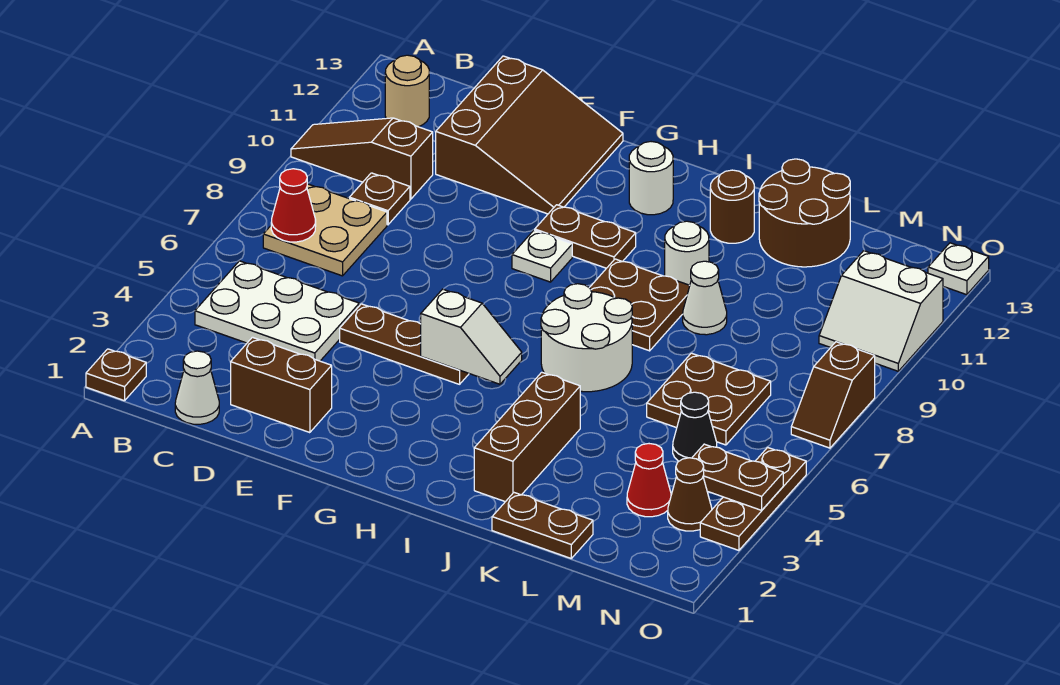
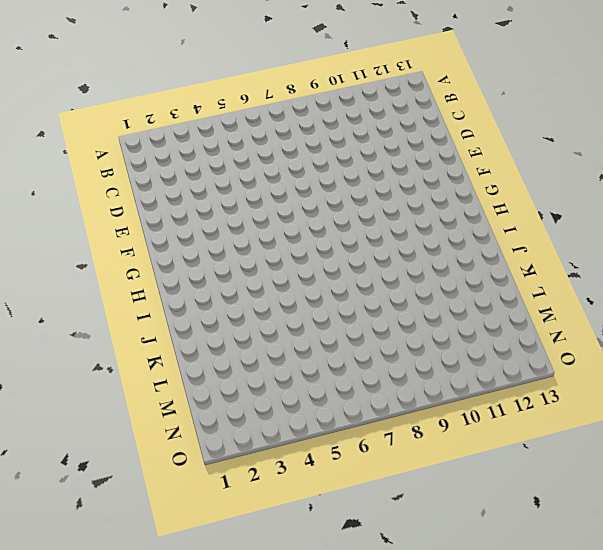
none -> brown plate A1 level 1
none -> brown slope A10:C10 level 1 top C
none -> white plate B4:D5 level 1
none -> tan plate B7:C8 level 1

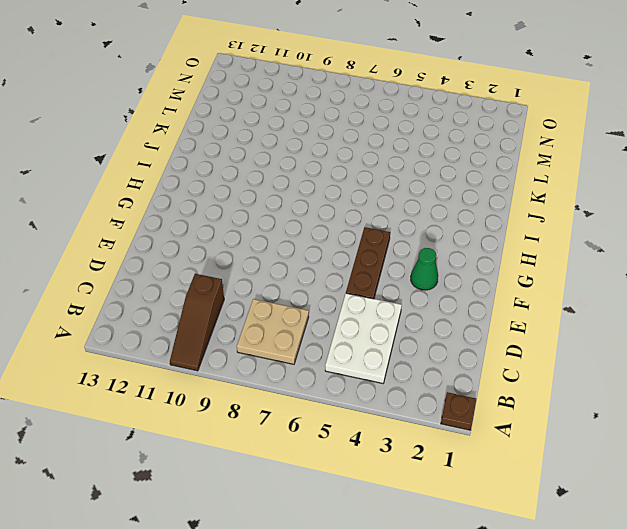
green cone F3 level 1 -> none
none -> tan round brick B12 level 1
none -> white cone C1 level 1
none -> brown plate C9 level 1
none -> brown brick D2:E2 level 1

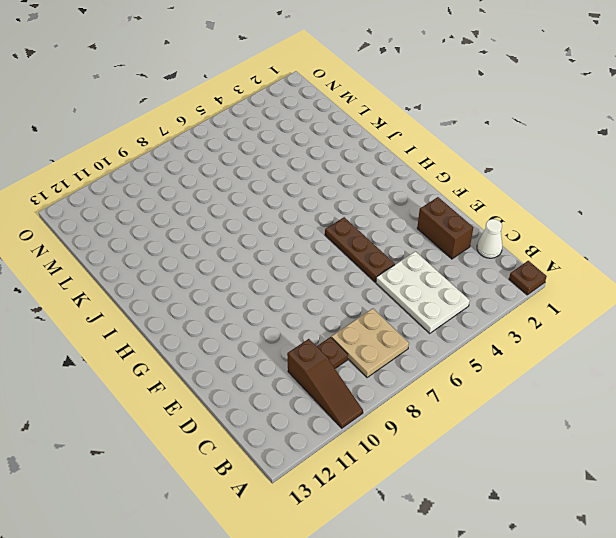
none -> tan round brick B12 level 1
none -> brown slope D11:F13 level 1 top D
none -> white plate G9 level 1
none -> brown plate G10:H10 level 1

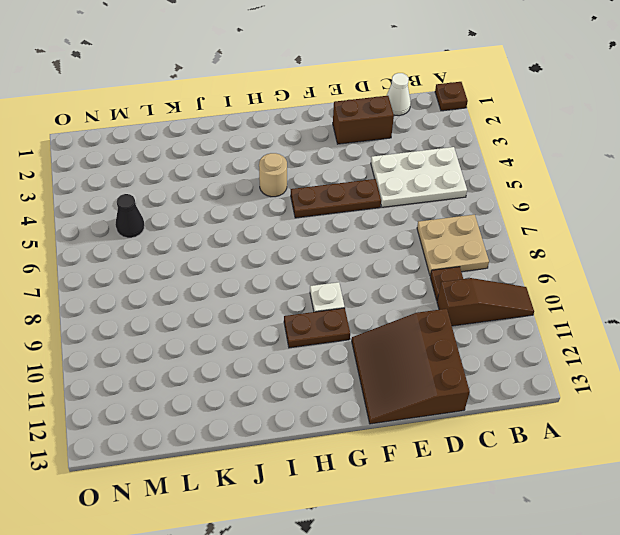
tan round brick H4 level 1 -> tan round brick B12 level 1
none -> white round brick H12 level 1
none -> white round brick I6:J7 level 1
none -> brown plate I8:J9 level 1
none -> brown brick J2:J4 level 1

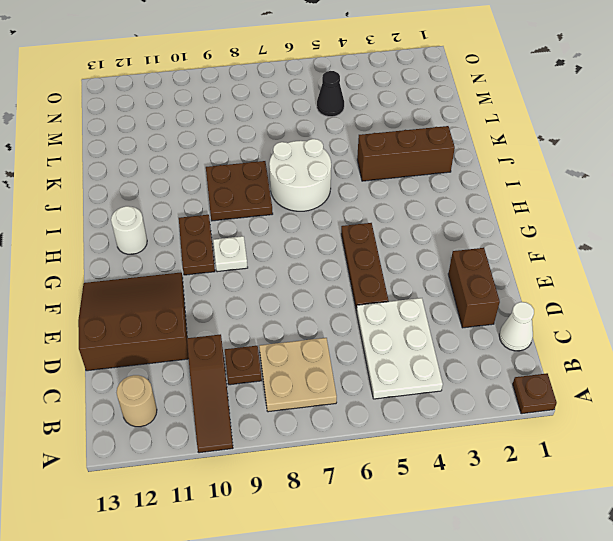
none -> white round brick J10 level 1
none -> brown round brick J12 level 1
none -> brown plate K1:L1 level 1
none -> white cone K9 level 1

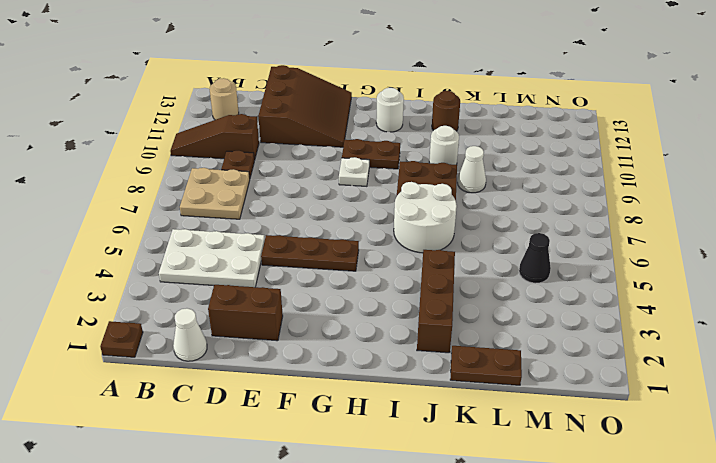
none -> brown round brick K12:L13 level 1
none -> brown plate L6:M7 level 1
none -> red cone M3 level 1
none -> brown cone N3 level 1

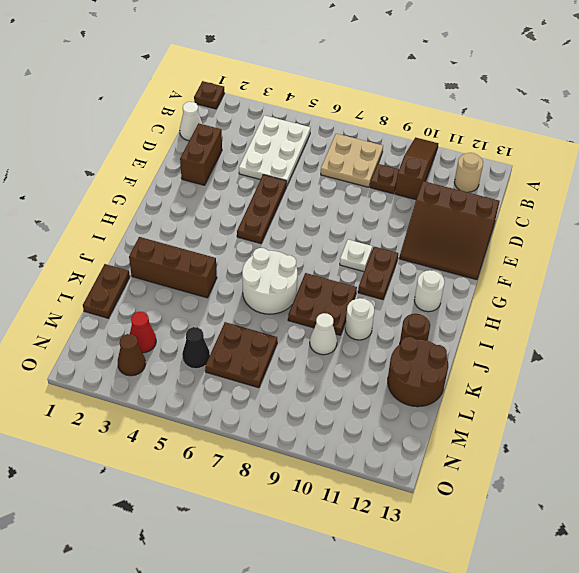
none -> white slope N10:O11 level 1 top 11
none -> brown plate O3:O5 level 1
none -> brown slope O7:O8 level 1 top 8
none -> white plate O13 level 1

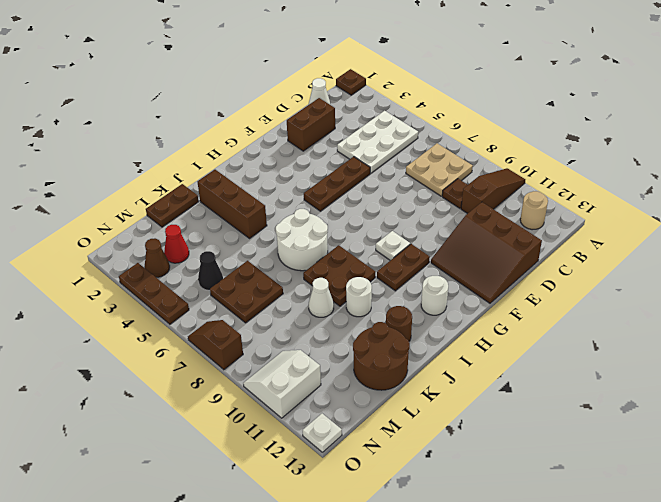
none -> red cone B7 level 2
none -> white slope G5:H5 level 2 top G
none -> brown plate N4:O4 level 2

